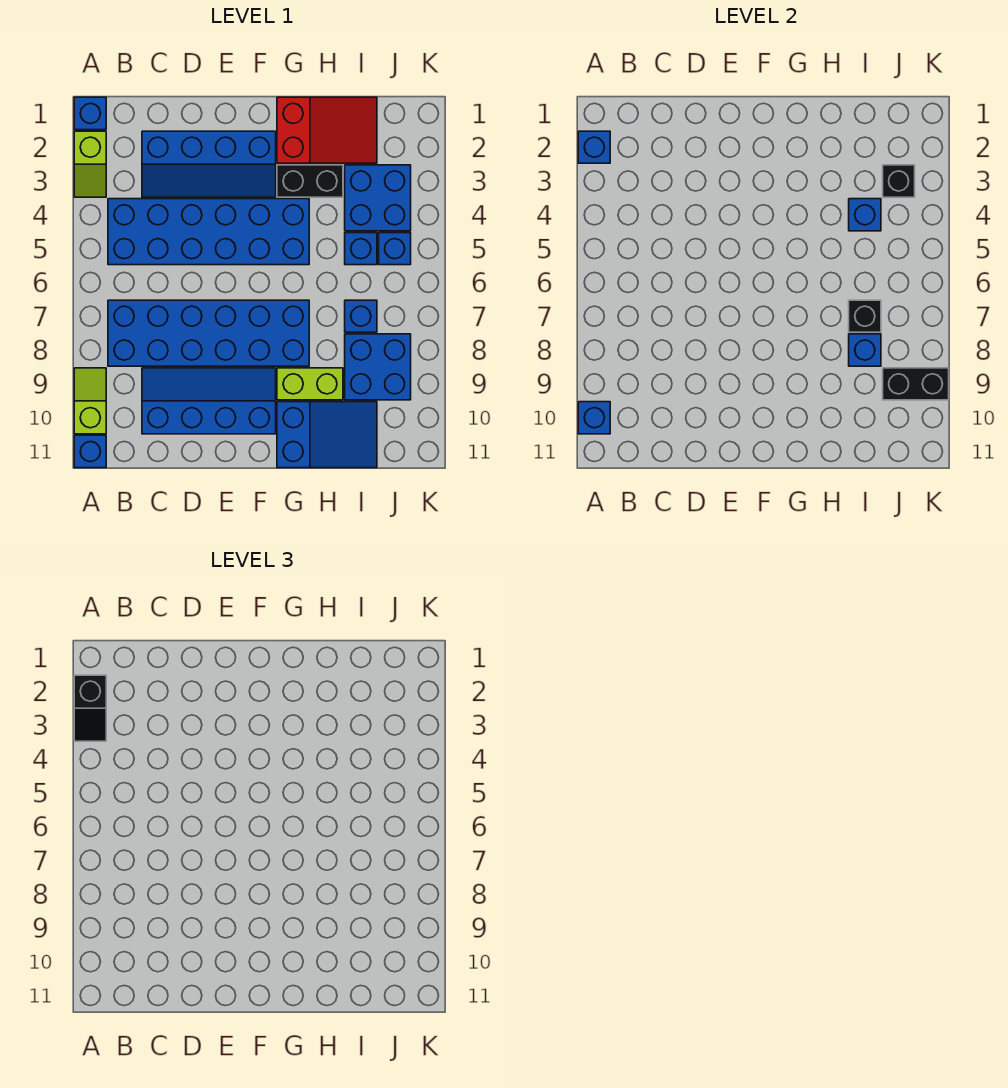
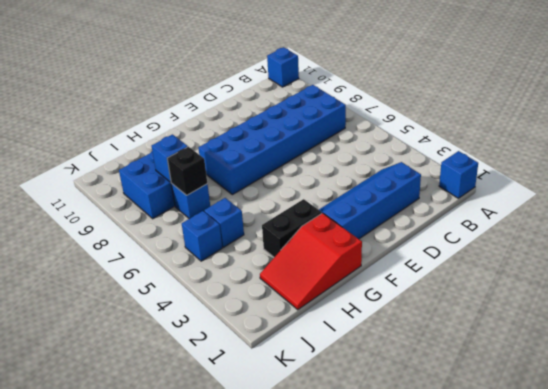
none -> lime slope A2:A3 level 1 top 2
none -> lime slope A9:A10 level 1 top 10
none -> blue brick B4:G5 level 1

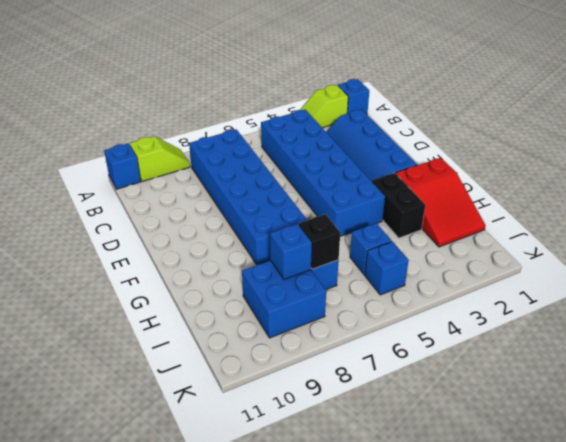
none -> blue slope C9:F10 level 1 top 10
none -> lime brick G9:H9 level 1
none -> blue slope G10:I11 level 1 top G

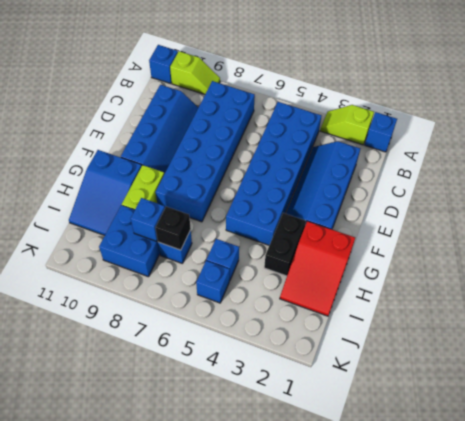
none -> blue brick I3:J4 level 1
none -> blue brick A2 level 2
none -> blue brick A10 level 2

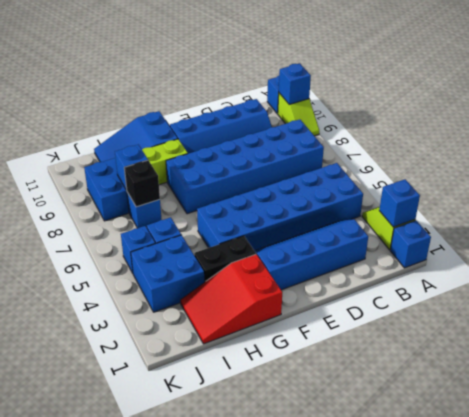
none -> blue brick I4 level 2
none -> black brick J3 level 2
none -> black brick J9:K9 level 2

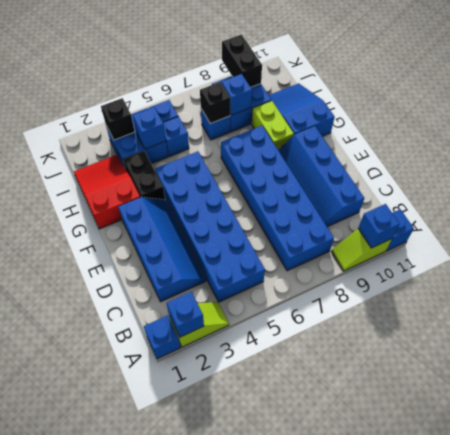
none -> black slope A2:A3 level 3 top 2

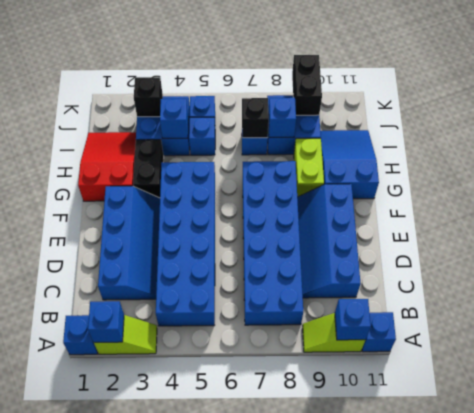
none -> black slope A2:A3 level 3 top 2

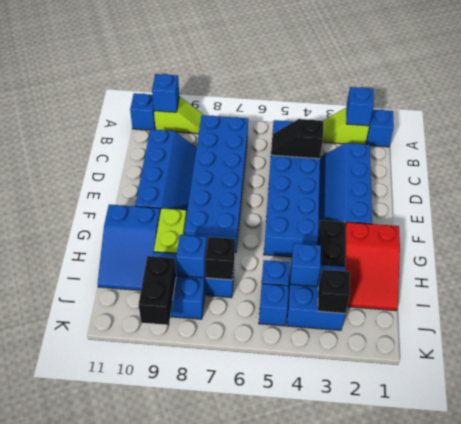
black slope C4:C5 level 2 top 4 -> black slope A2:A3 level 3 top 2

